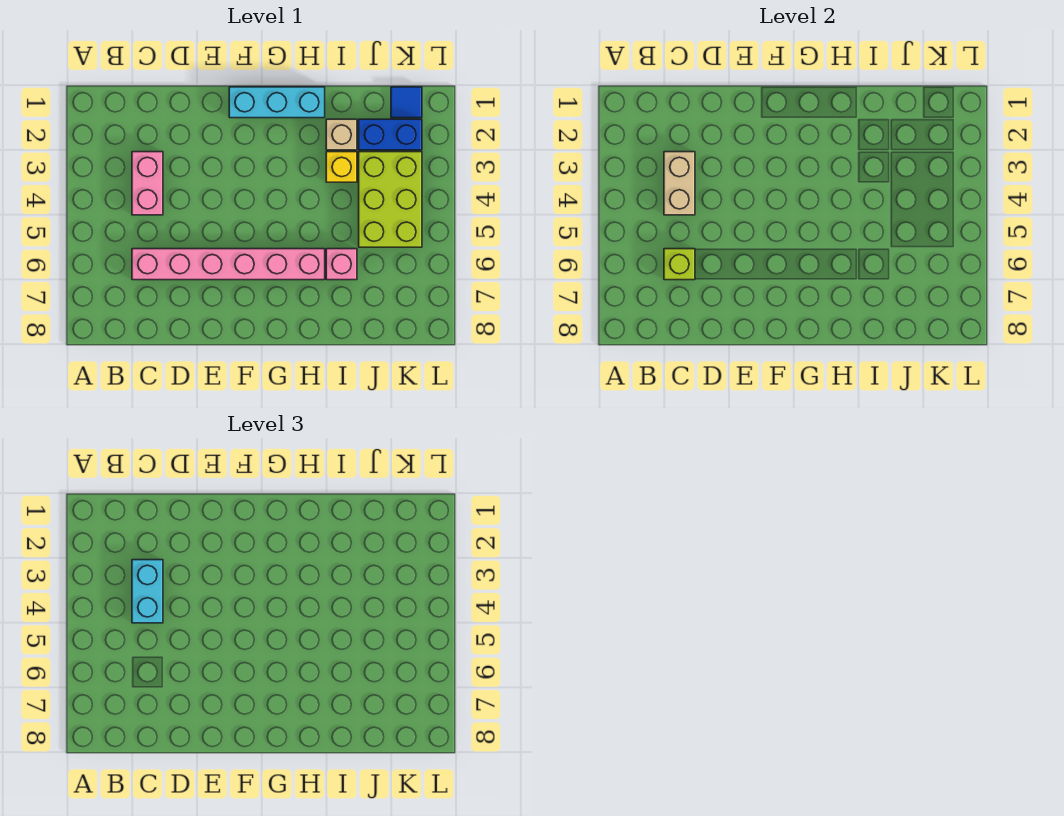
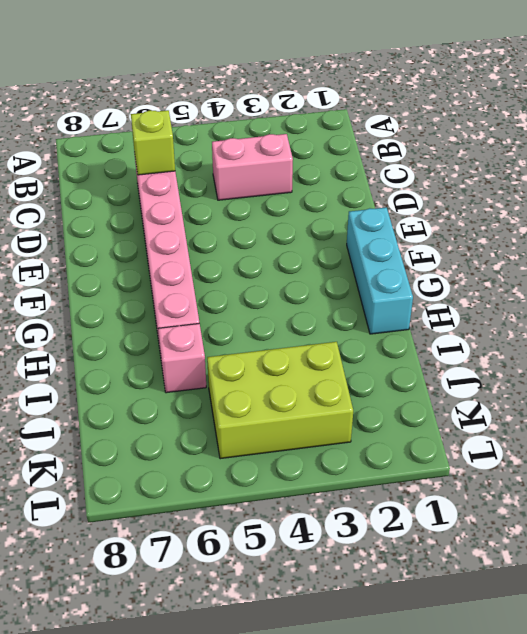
none -> tan brick I2 level 1
none -> yellow brick I3 level 1
none -> blue brick J2:K2 level 1

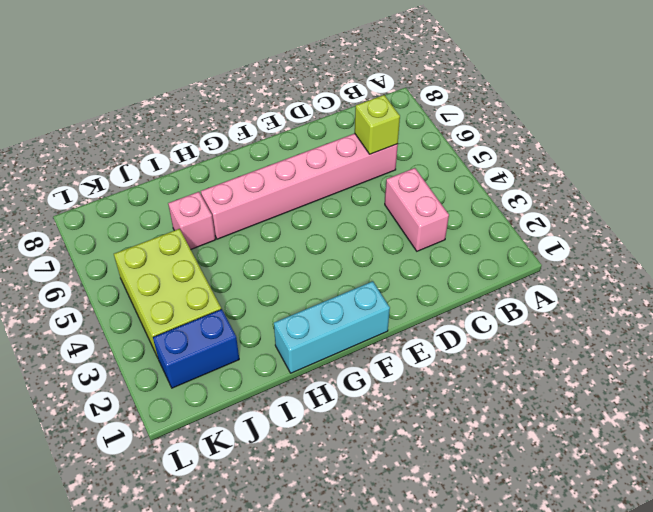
none -> tan brick I2 level 1
none -> yellow brick I3 level 1
none -> blue tile K1 level 1

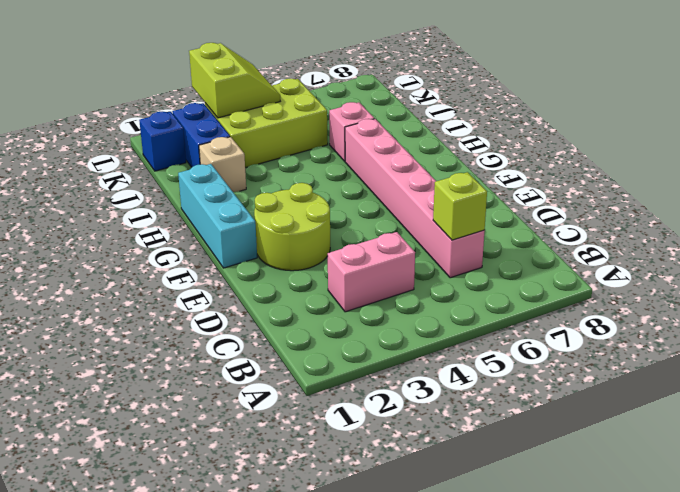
lime round brick E2:F3 level 1 -> none
blue brick K1 level 1 -> blue tile K1 level 1
lime slope K3:L4 level 2 top 3 -> none
none -> yellow brick I3 level 1
none -> tan brick C3:C4 level 2
none -> cyan brick C3:C4 level 3

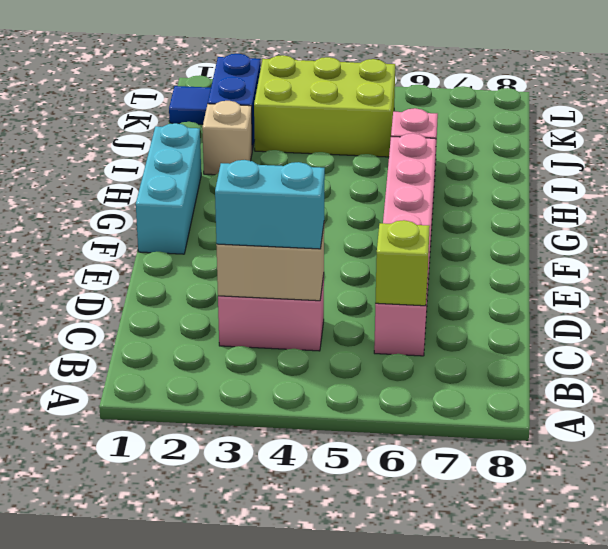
none -> yellow brick I3 level 1

